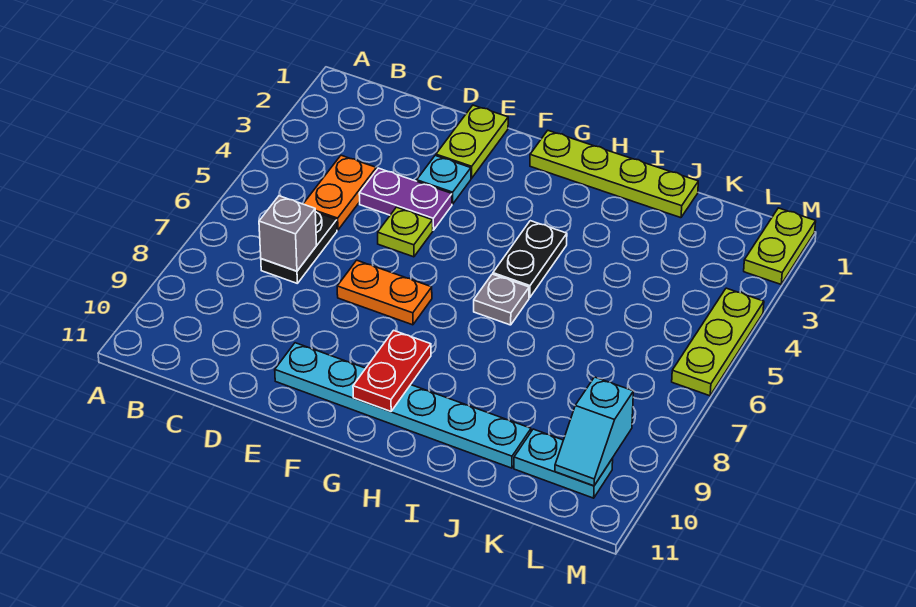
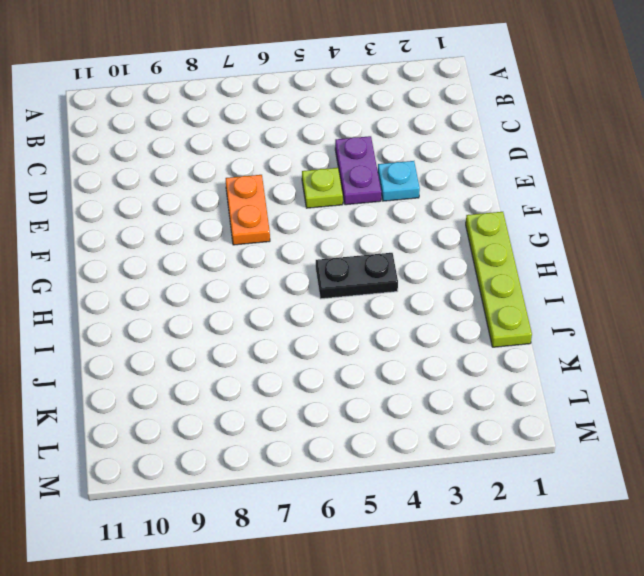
none -> orange plate C4:C5 level 1
none -> black plate C6:C7 level 1
none -> lime plate E1:E2 level 1

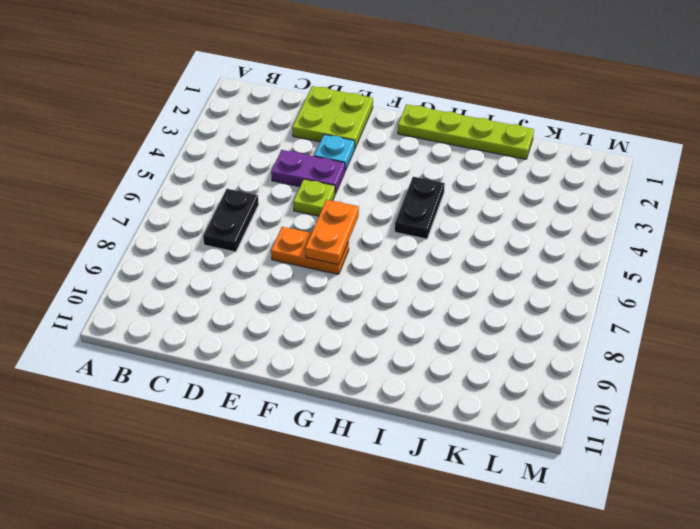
lime plate D1:E2 level 1 -> lime plate E1:E2 level 1
orange plate F6:F7 level 2 -> orange plate C4:C5 level 1
none -> cyan plate E10:J10 level 1
none -> grey plate H6 level 1
none -> cyan plate K10:L10 level 1

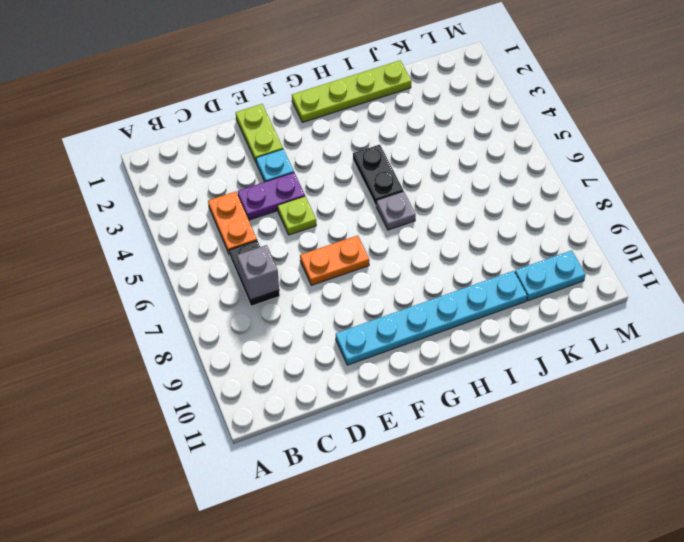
none -> lime plate M1:M2 level 1
none -> lime plate M4:M6 level 1
none -> red plate G9:G10 level 2

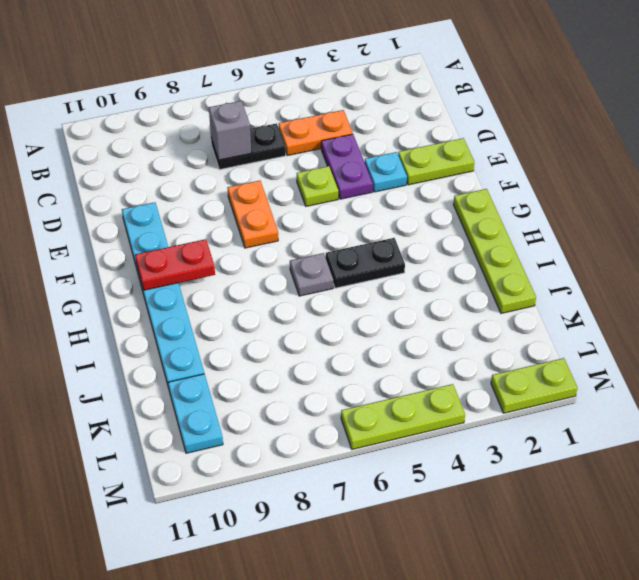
none -> cyan slope L9:L10 level 2 top 9

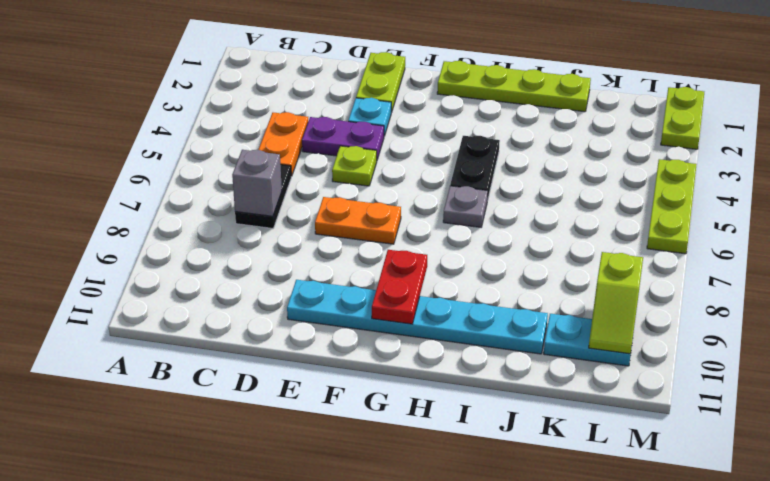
lime slope L9:L10 level 2 top 9 -> cyan slope L9:L10 level 2 top 9

